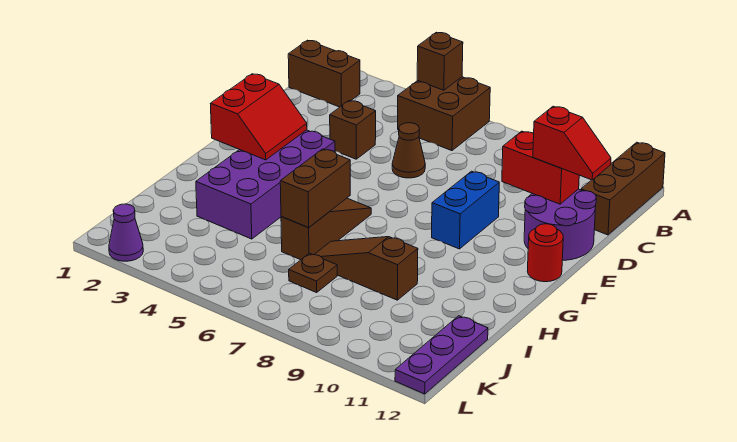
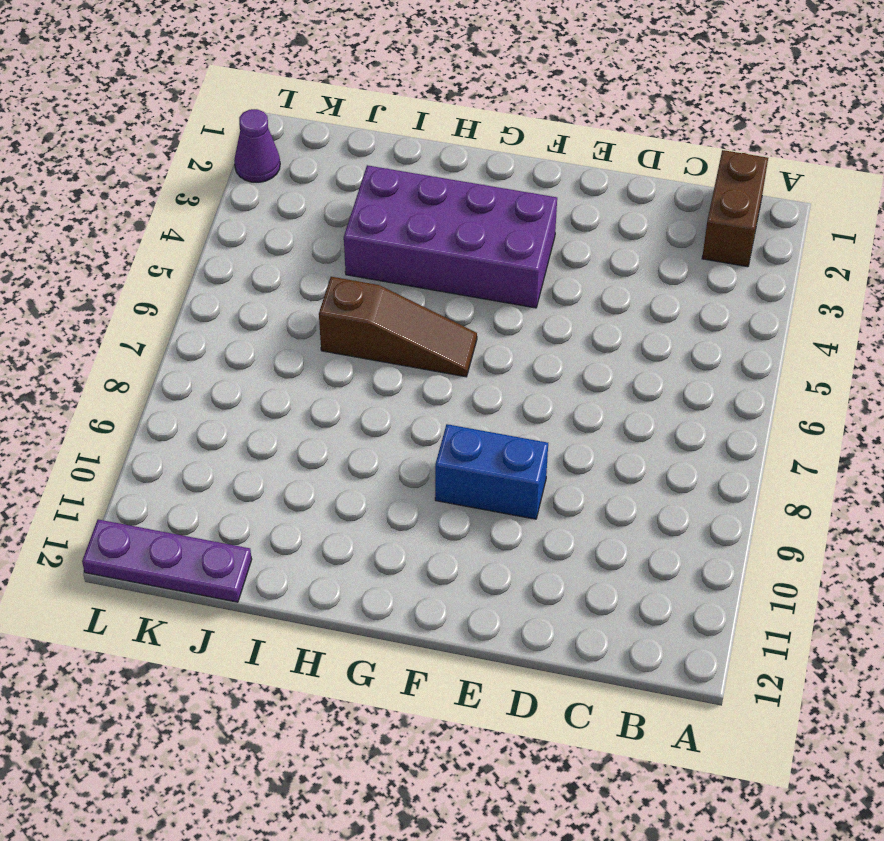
none -> brown brick A5:B6 level 1
none -> brown brick A12:C12 level 1
none -> brown brick D4 level 1

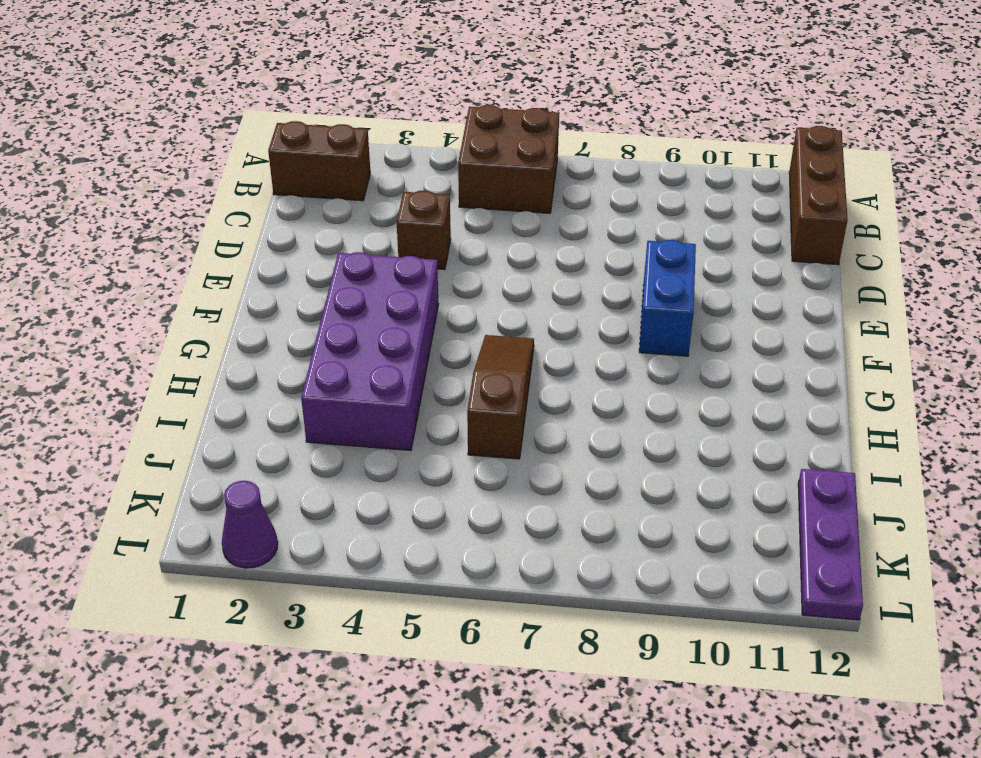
none -> brown cone D6 level 1
none -> purple round brick D11:E12 level 1
none -> red round brick F12 level 1

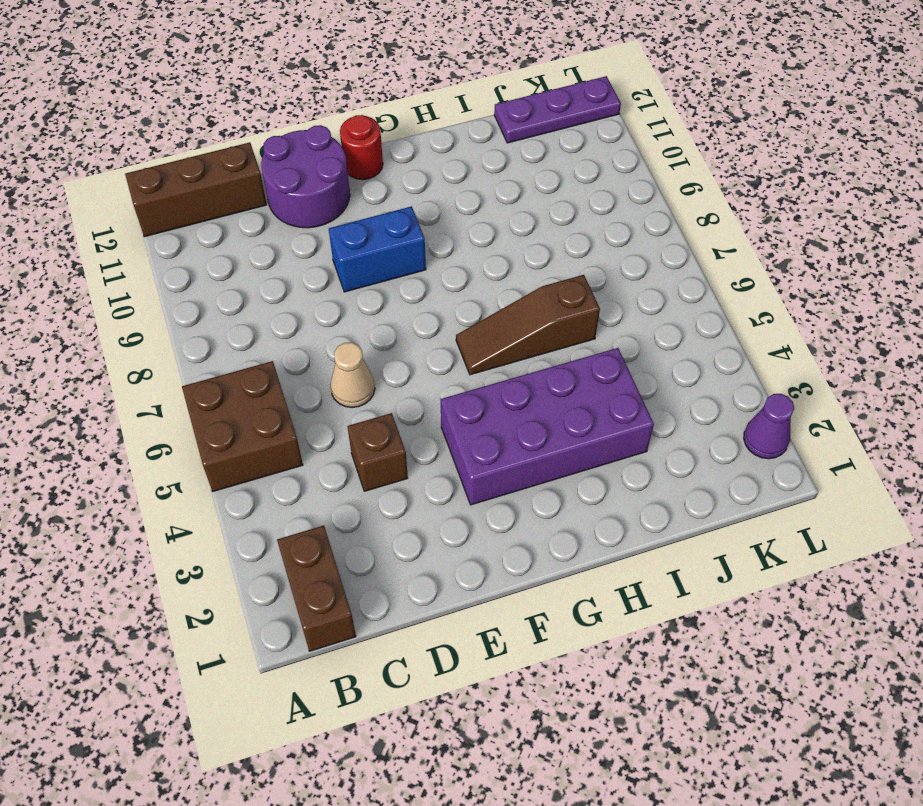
tan cone D6 level 1 -> brown cone D6 level 1
none -> brown slope I7:I9 level 1 top 9
none -> brown plate J7 level 1
none -> brown brick A5 level 2

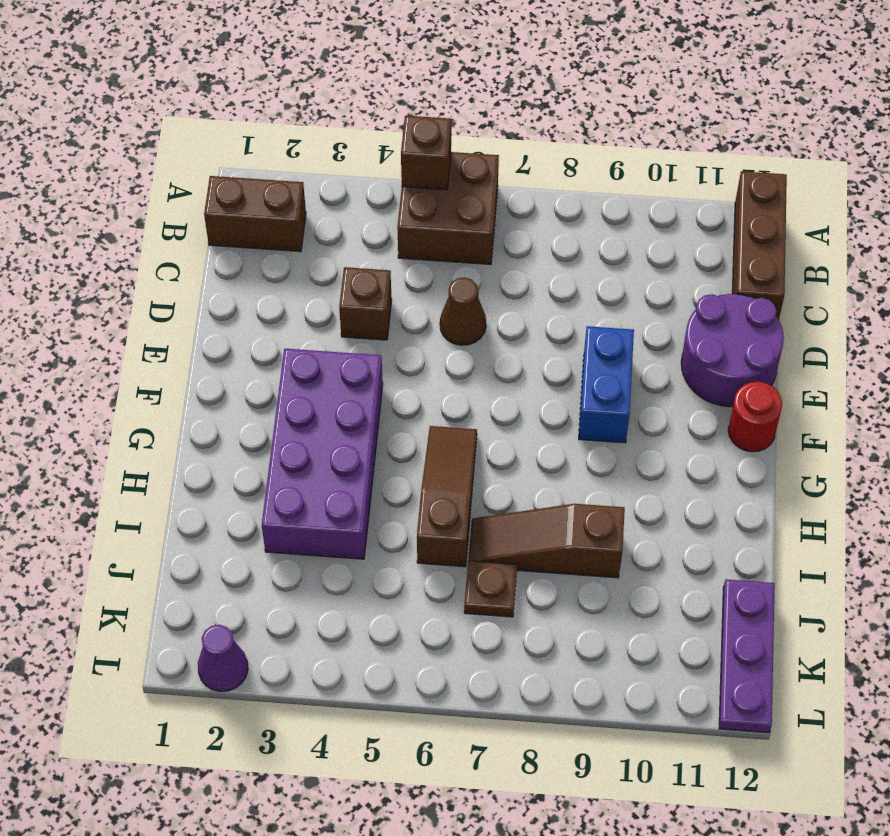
none -> red brick D10:D11 level 2
none -> red slope F2:G3 level 2 top 2
none -> brown brick H6:I6 level 2

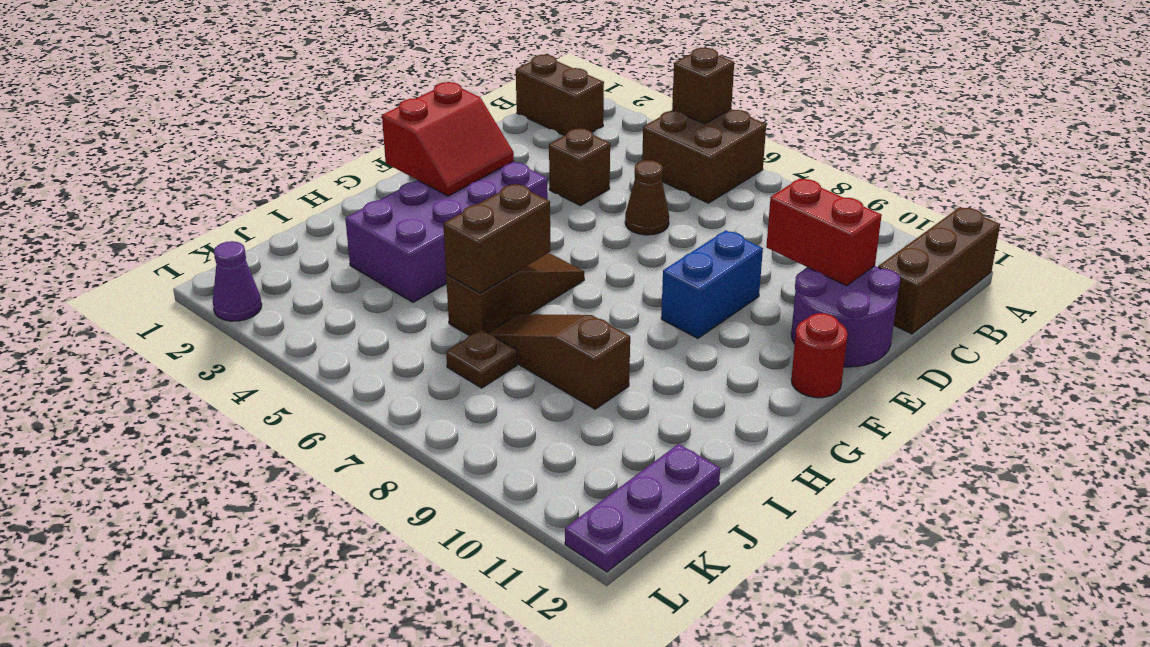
none -> red slope D11:D12 level 3 top 11

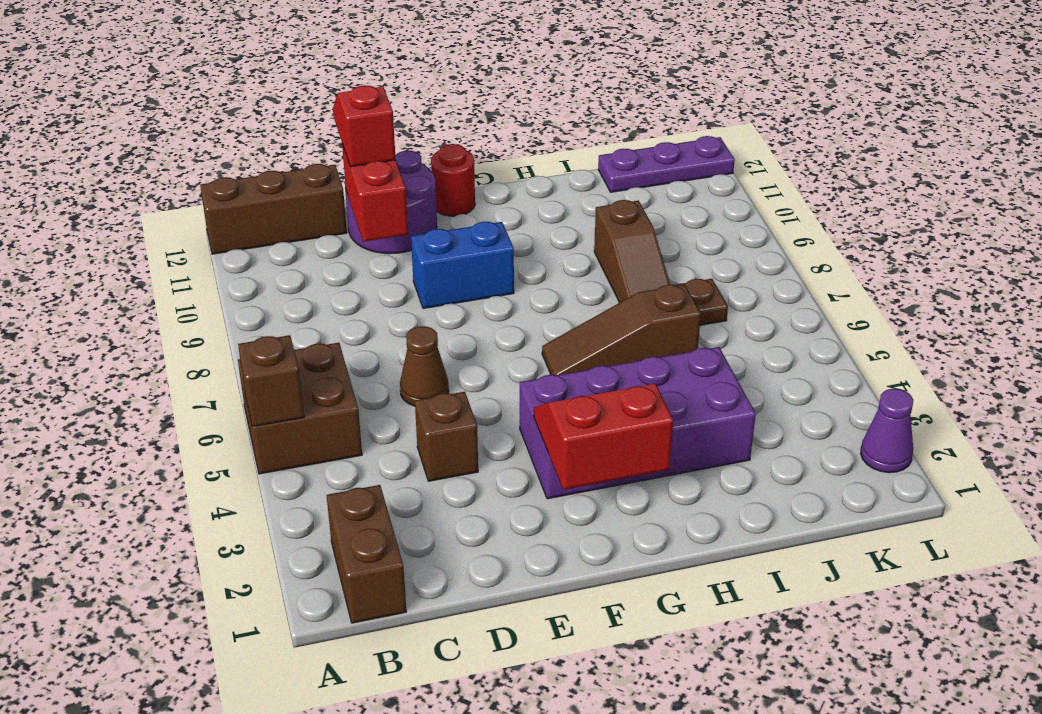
none -> brown brick H6:I6 level 2

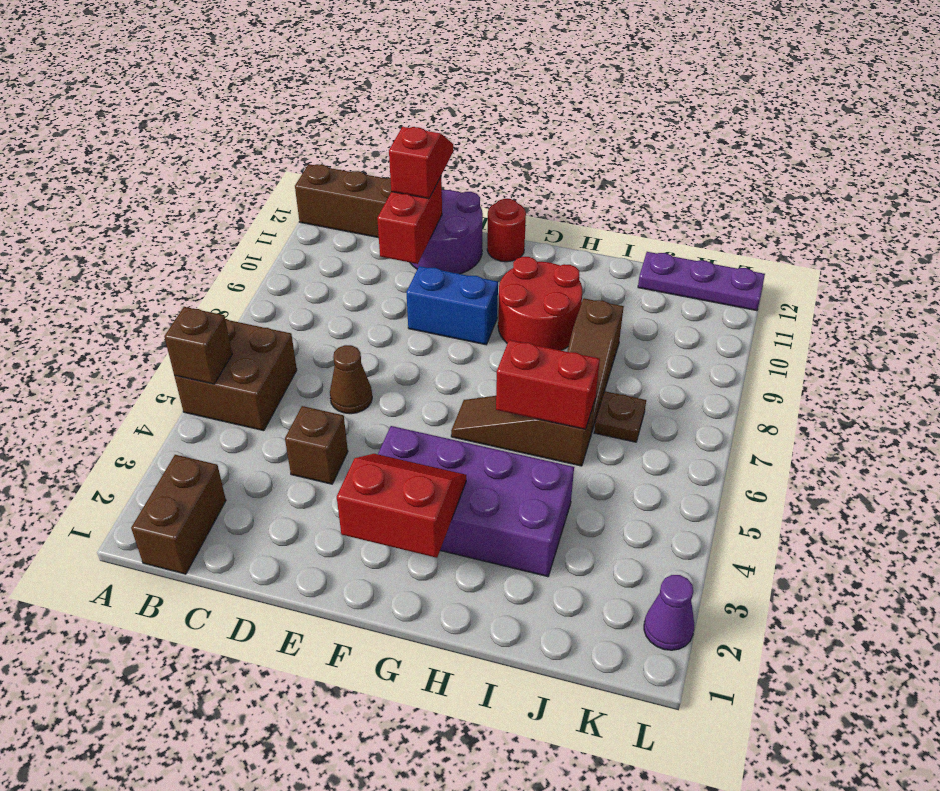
red round brick G9:H10 level 1 -> none
red brick H6:I6 level 2 -> brown brick H6:I6 level 2

